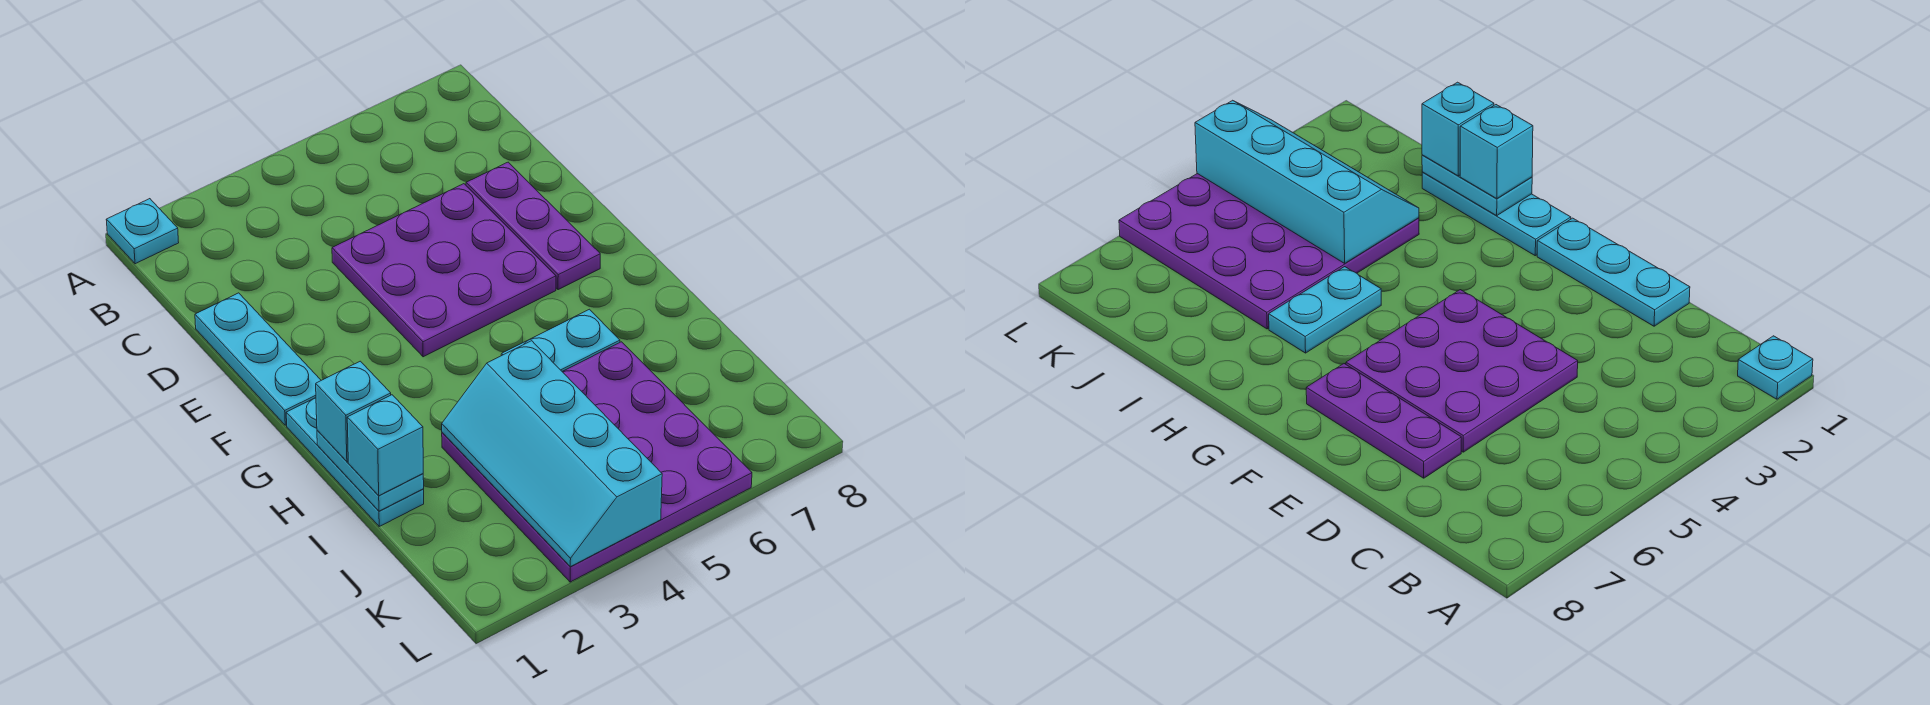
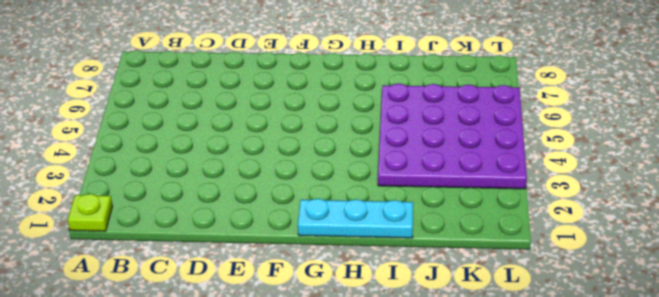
lime plate A1 level 1 -> cyan plate A1 level 1
none -> cyan plate D1:F1 level 1
none -> purple plate D4:F6 level 1

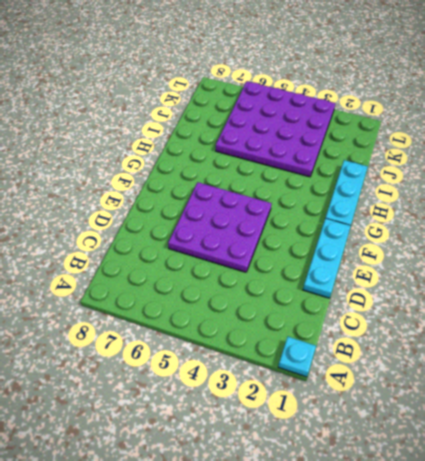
none -> purple plate D7:F7 level 1
none -> cyan plate H5:H6 level 1

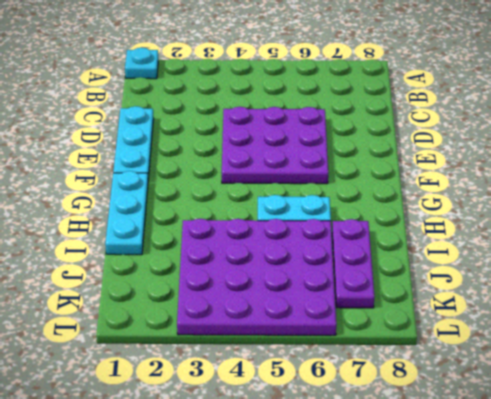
purple plate I7:K7 level 1 -> purple plate D7:F7 level 1
none -> cyan plate H1:I1 level 2
none -> cyan slope I3:L4 level 2 top 4

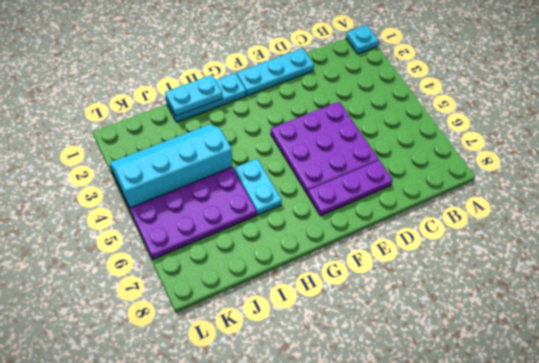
none -> cyan brick H1 level 3
none -> cyan brick I1 level 3

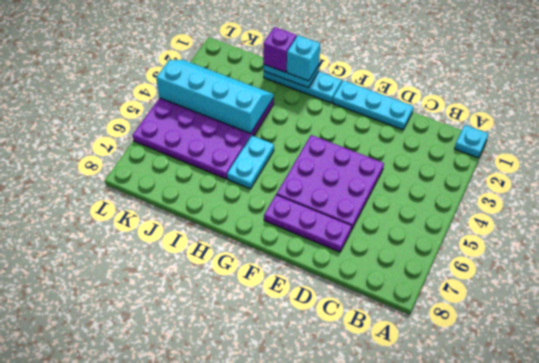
purple brick I1 level 3 -> cyan brick I1 level 3

